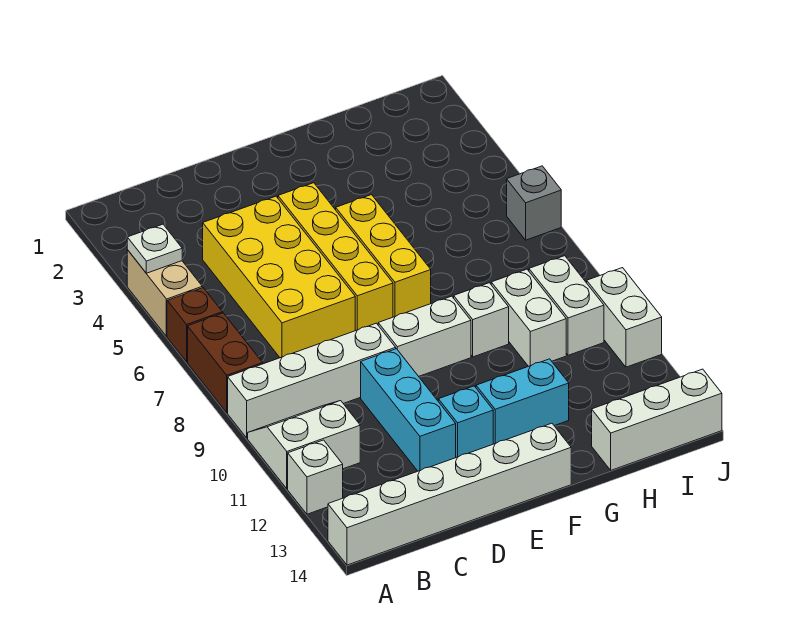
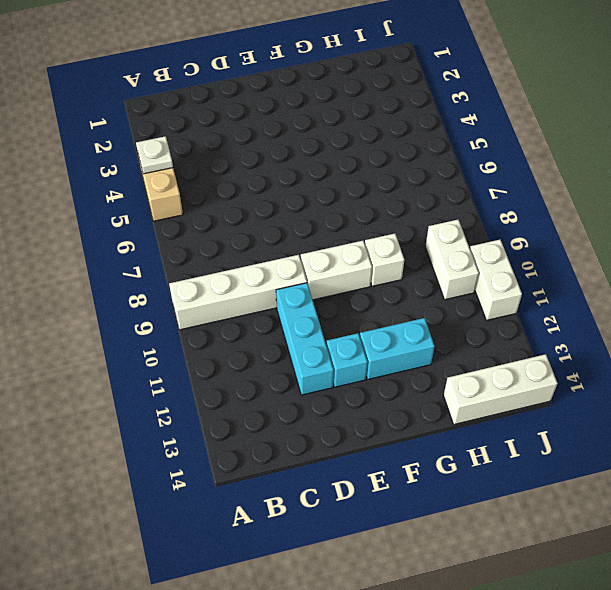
none -> brown brick A6 level 1
none -> brown brick A7:A8 level 1
none -> white slope A10:B11 level 1 top 11

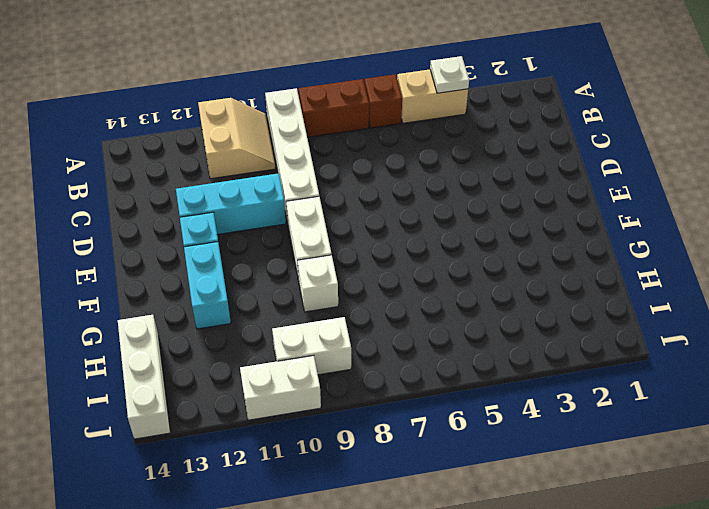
tan slope A10:B11 level 1 top 11 -> white slope A10:B11 level 1 top 11
none -> white brick A12 level 1
none -> white brick A14:F14 level 1
none -> yellow brick C4:D7 level 1

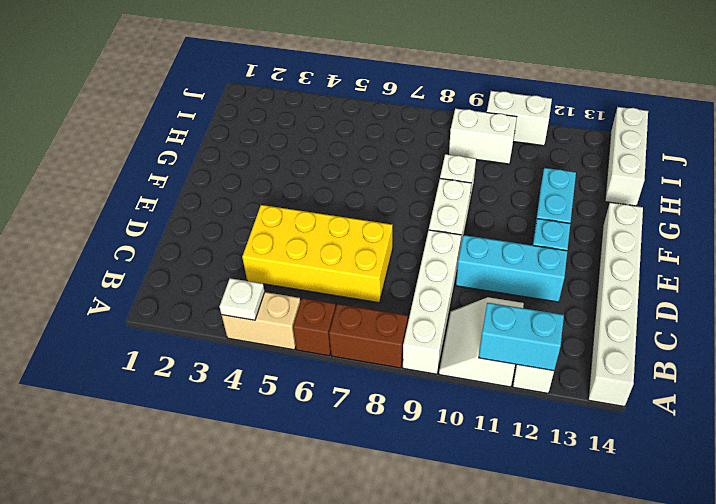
cyan brick A11:A12 level 2 -> none
none -> yellow brick E4:E7 level 1
none -> yellow brick F5:F7 level 1
none -> white brick H9:H10 level 1

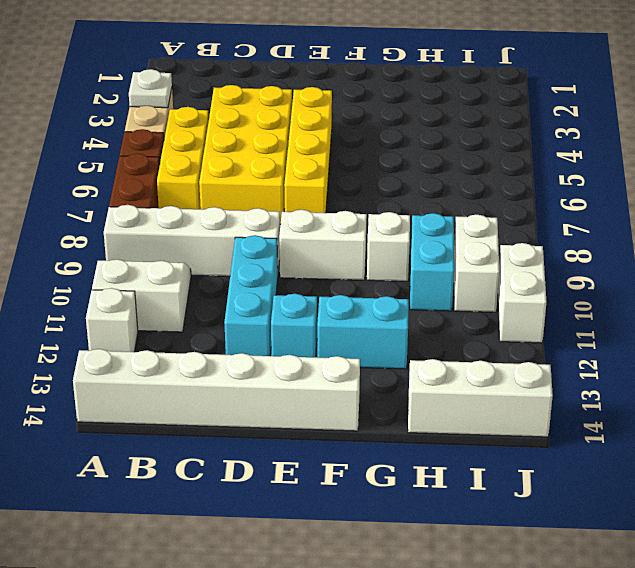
yellow brick B5:B7 level 1 -> yellow brick F5:F7 level 1
cyan brick H9:H10 level 1 -> white brick H9:H10 level 1
none -> grey brick J6 level 1

